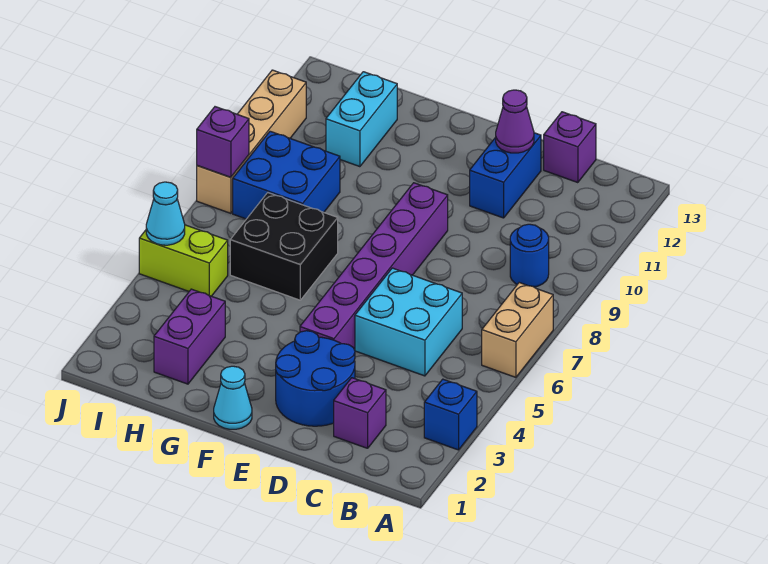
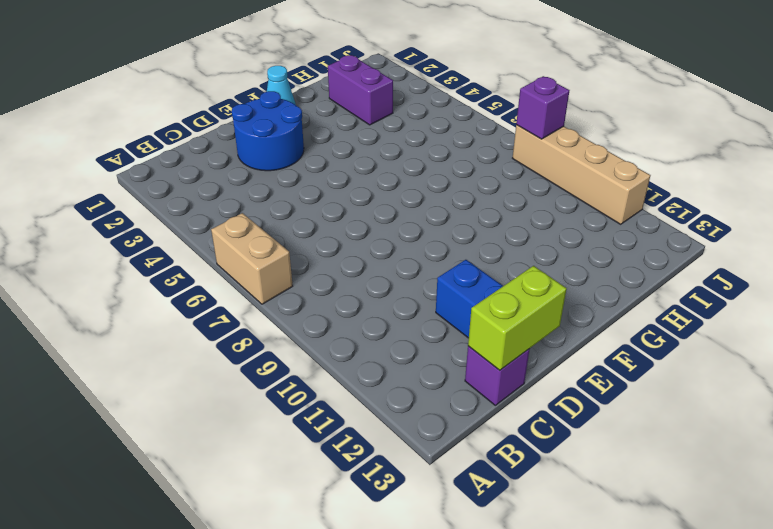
lime brick C13:D13 level 2 -> lime brick I5:J5 level 1
none -> blue brick A3 level 1
none -> blue round brick B9 level 1
none -> purple brick C2 level 1

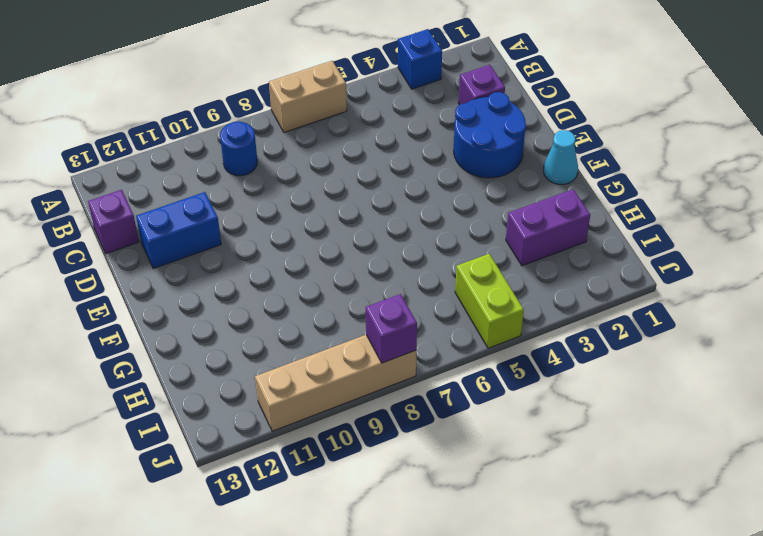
none -> cyan brick C5:D6 level 1
none -> purple brick E4:E9 level 1
none -> black brick G6:H7 level 1

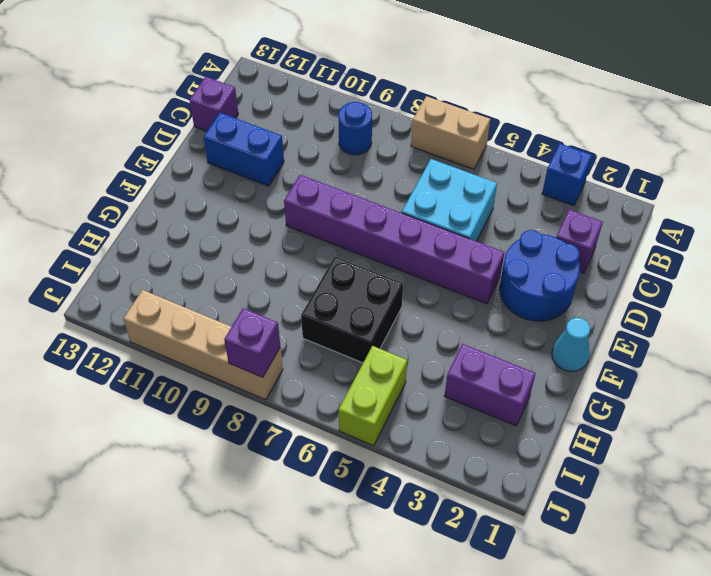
none -> blue brick H8:I9 level 1
none -> cyan brick H11:H12 level 1
none -> purple cone D12 level 2

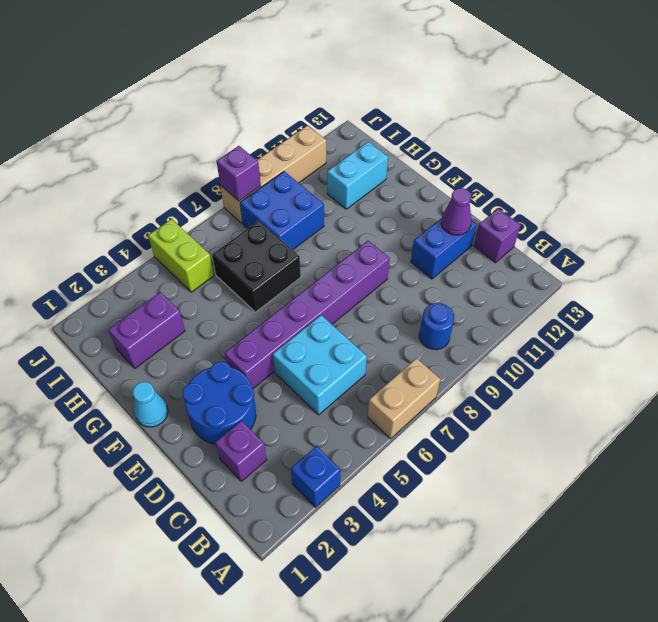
none -> cyan cone J5 level 2

